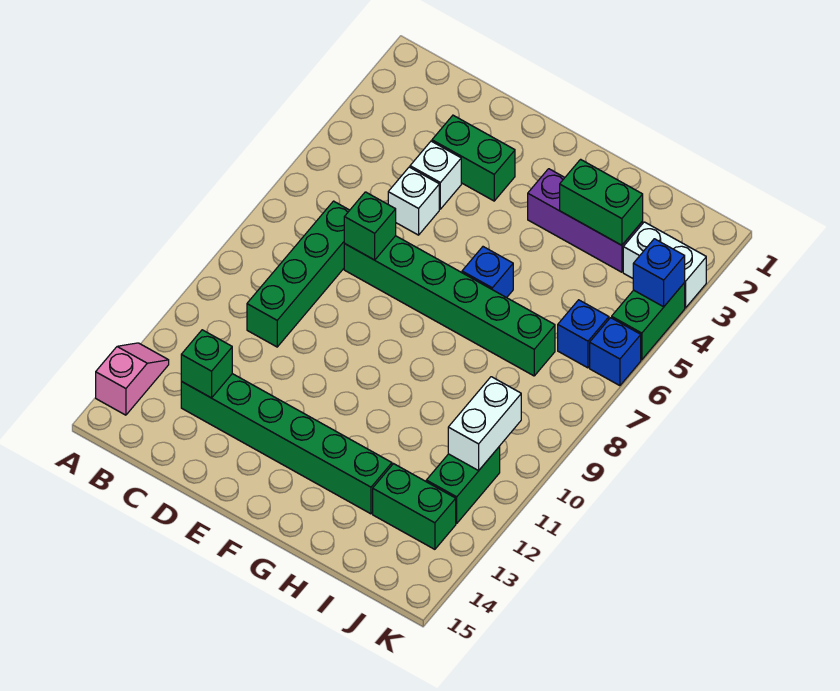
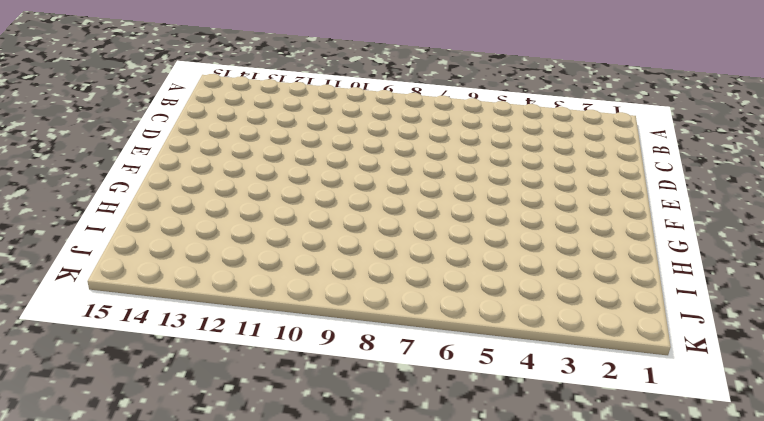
none -> pink slope A13:A14 level 1 top 14
none -> green brick C7:C10 level 1
none -> green brick C13:H13 level 1

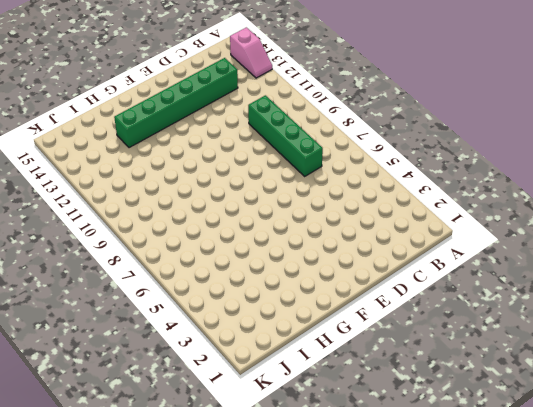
none -> green brick D3:E3 level 1
none -> white brick D4 level 1
none -> white brick D5 level 1

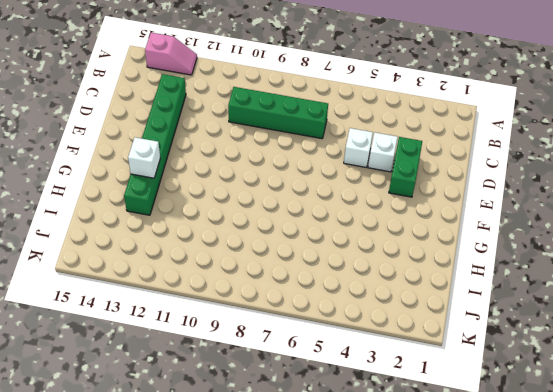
white brick G13 level 2 -> none
none -> green brick D7:I7 level 1
none -> purple brick G3:I3 level 1
none -> blue brick G6 level 1

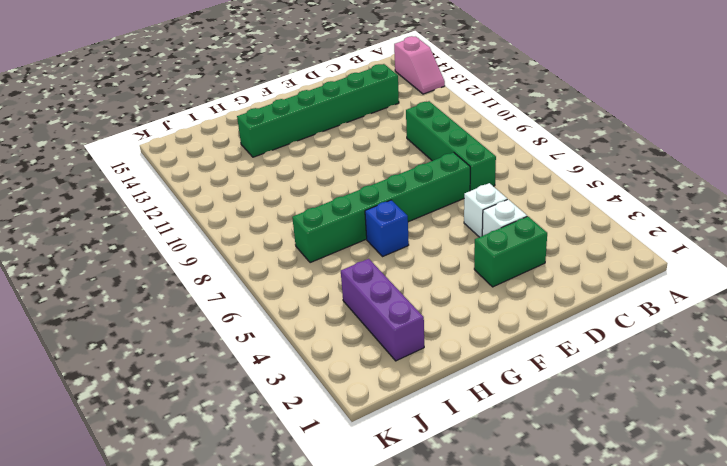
purple brick I2:I4 level 1 -> purple brick G3:I3 level 1
none -> green brick I13:J13 level 1
none -> white brick J3:K3 level 1
none -> blue brick J6 level 1

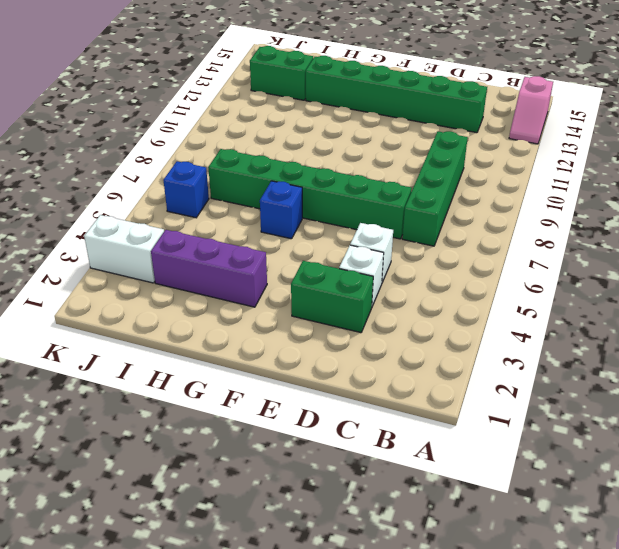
none -> green brick J11:J12 level 1
none -> green brick K4:K5 level 1
none -> blue brick K6 level 1

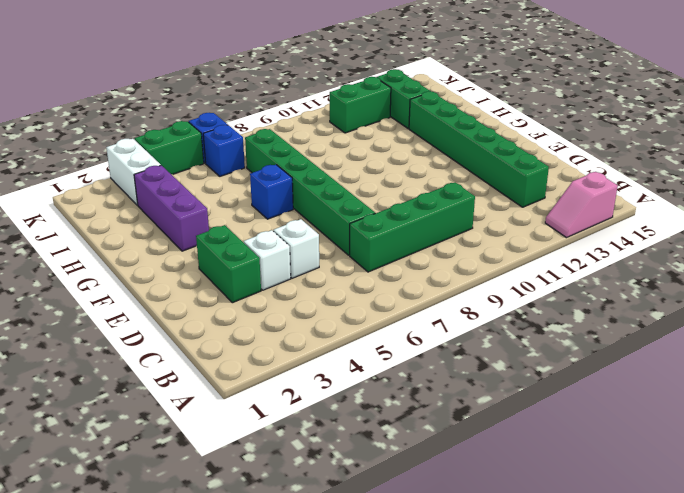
none -> green brick C13 level 2
none -> green brick D7 level 2
none -> green brick H3:I3 level 2

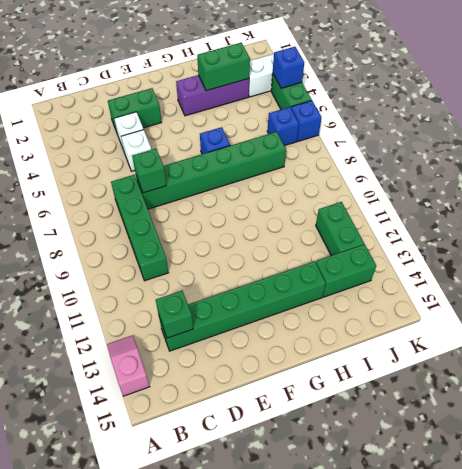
none -> white brick J10:J11 level 2

